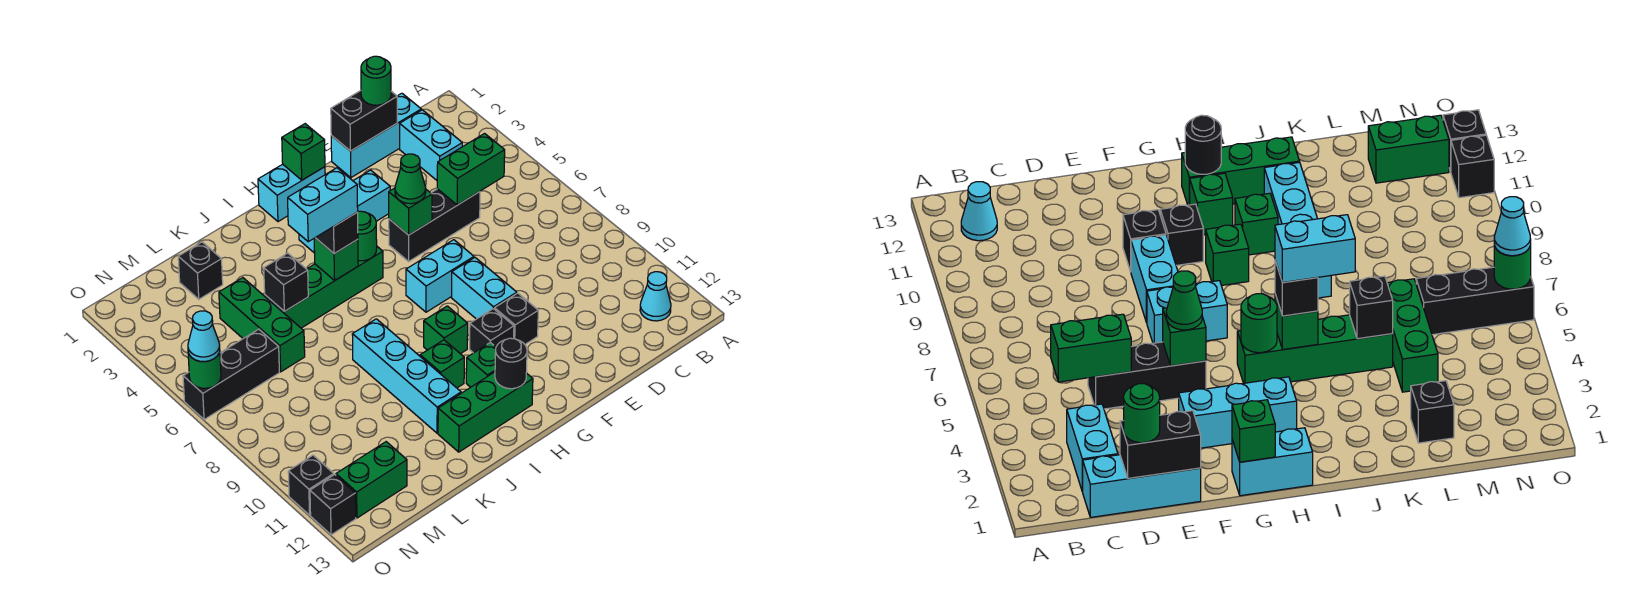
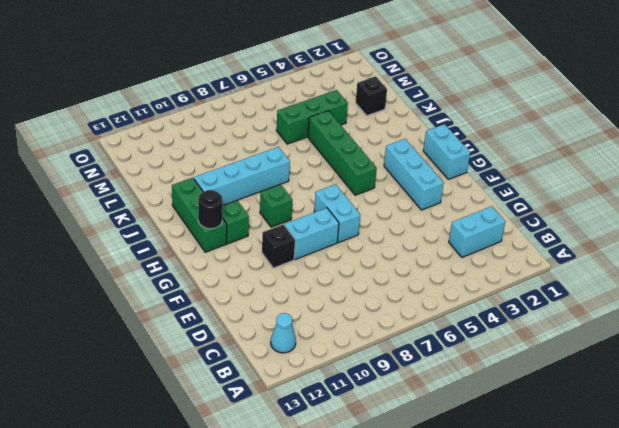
none -> cyan brick C1:E1 level 1
none -> black brick D5:F5 level 1
none -> black brick G10 level 1
none -> green brick I10 level 1

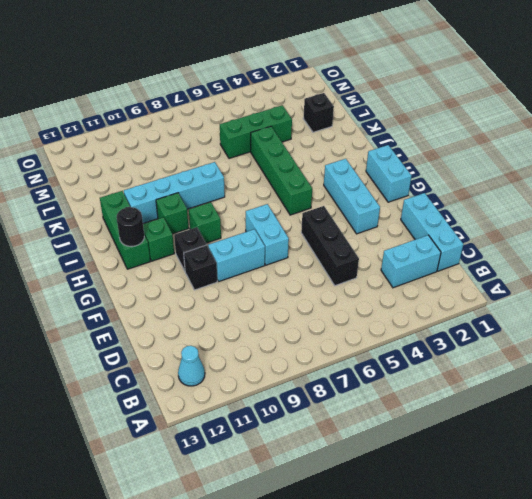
none -> black brick M6:O6 level 1
none -> green brick M12:N12 level 1
none -> black brick O11 level 1
none -> black brick O12 level 1

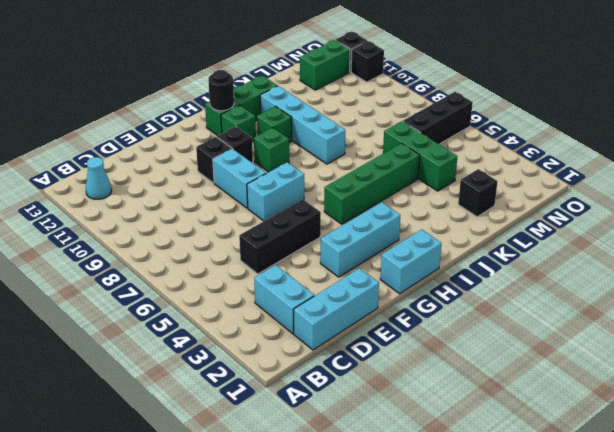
none -> green brick C5:D5 level 2
none -> black brick D1:E1 level 2
none -> green brick F5 level 2
none -> green brick G1 level 2

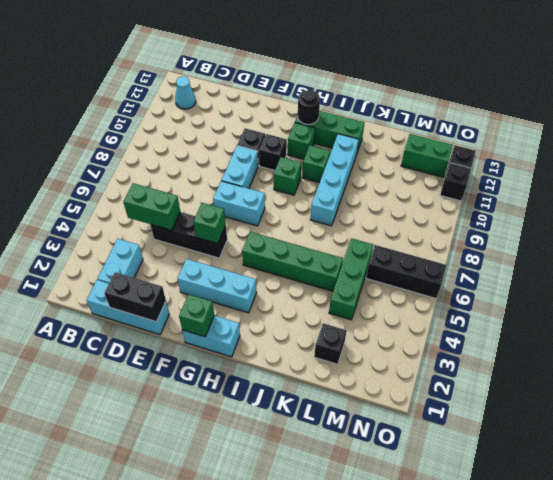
none -> green round brick H5 level 2
none -> green brick I5 level 2
none -> black brick K5 level 2
none -> green round brick O6 level 2

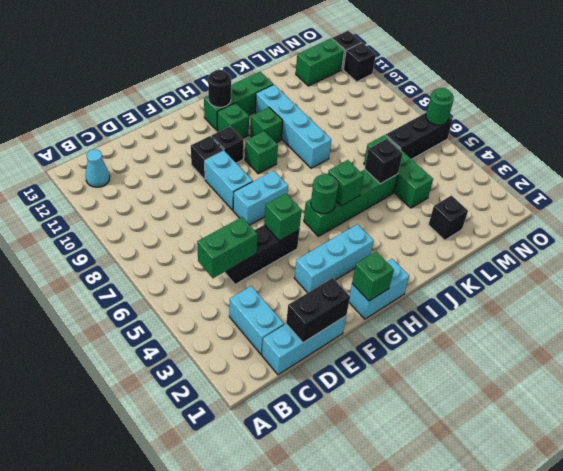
none -> green round brick D1 level 3
none -> green cone F5 level 3
none -> black brick I5 level 3
none -> cyan cone O6 level 3

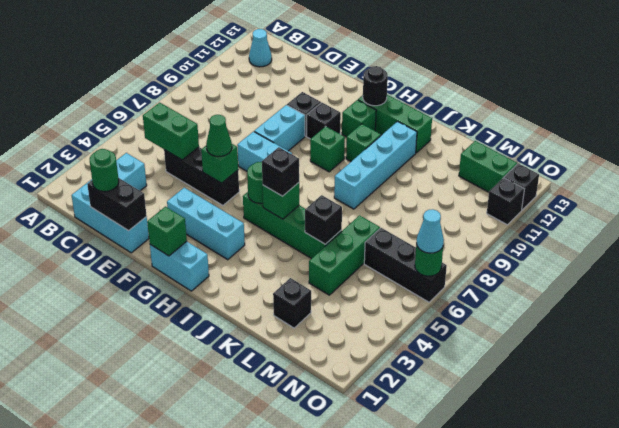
none -> cyan brick I5:J5 level 4

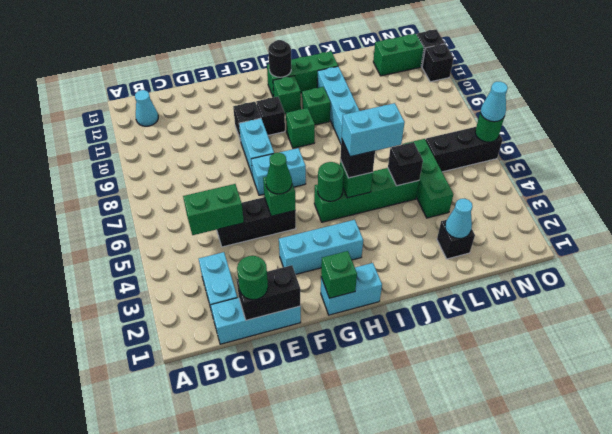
cyan cone L2 level 2 -> none

